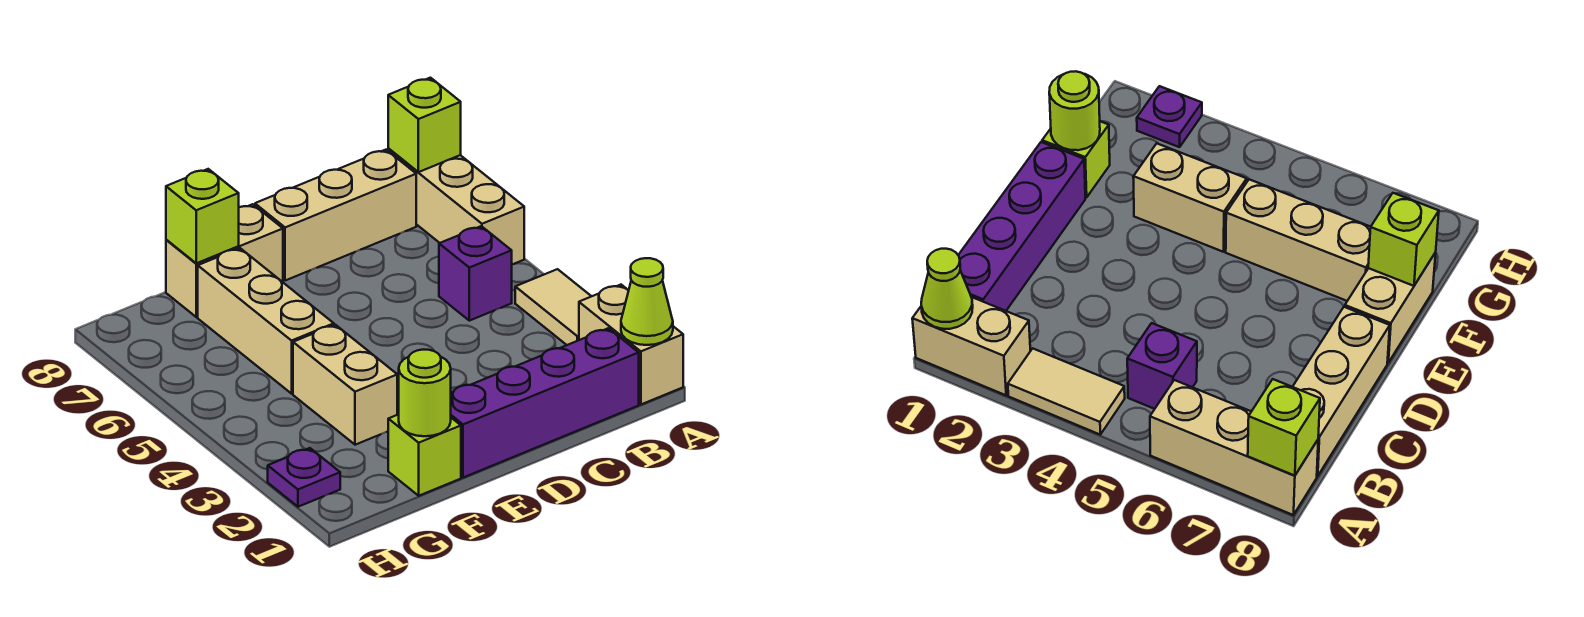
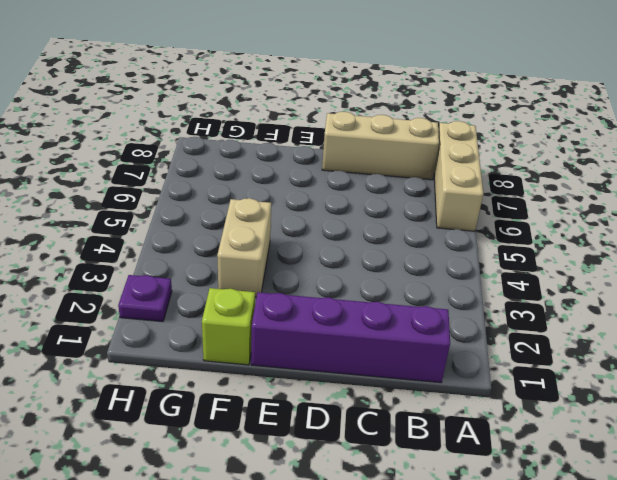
none -> tan brick A1:A2 level 1
none -> tan tile A3:A4 level 1
none -> purple brick B5 level 1

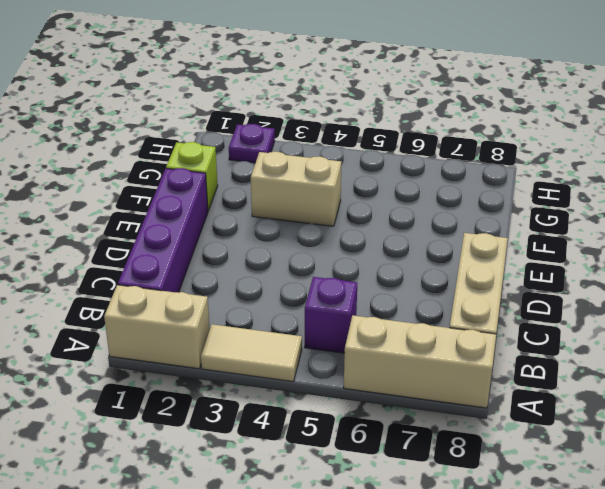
none -> tan brick E8:F8 level 1
none -> tan brick F5:F7 level 1
none -> lime cone A1 level 2

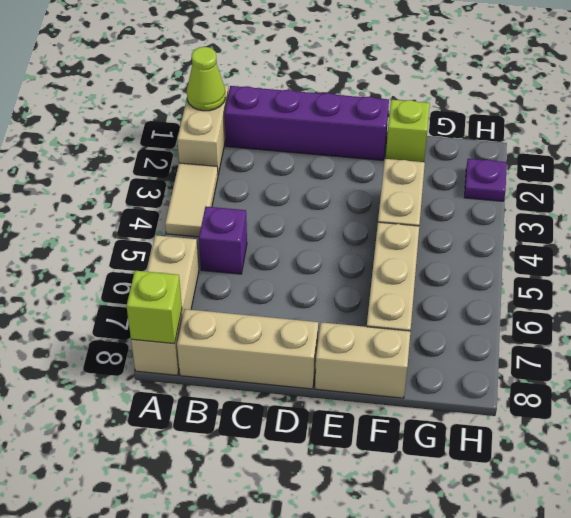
none -> lime round brick F1 level 2
none -> lime brick F8 level 2

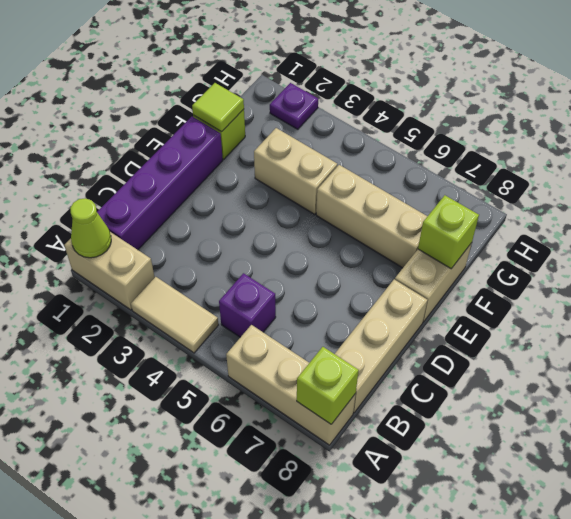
lime tile F1 level 2 -> lime round brick F1 level 2

